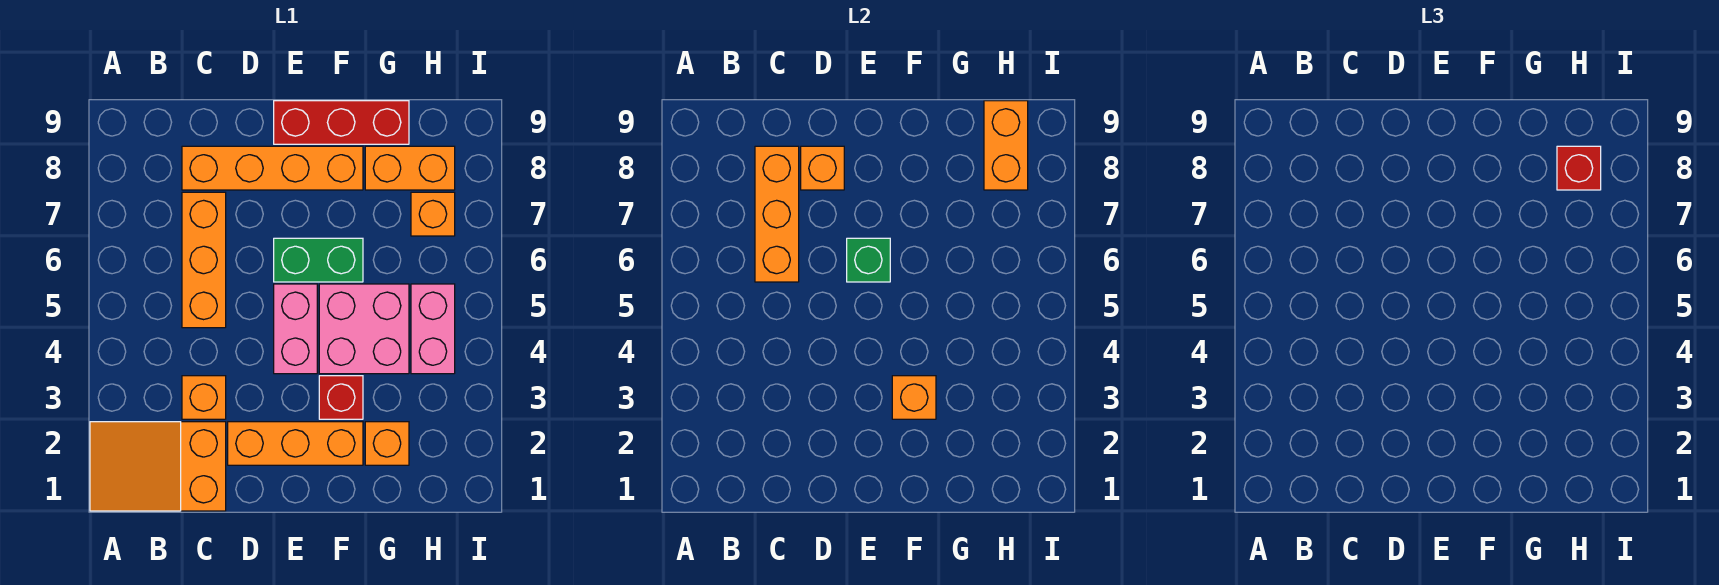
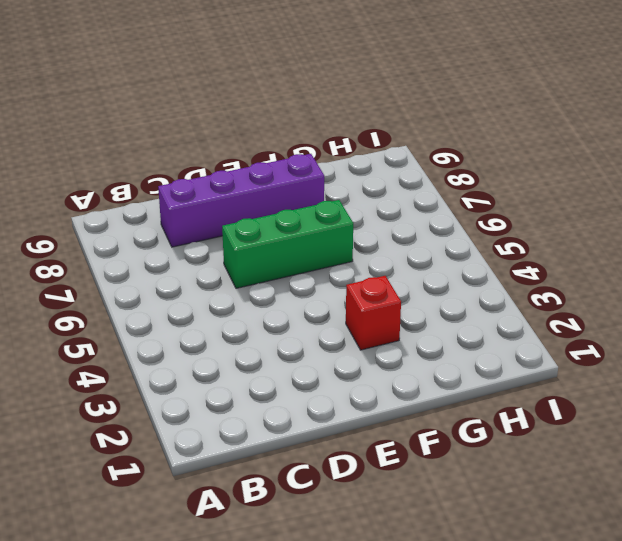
purple brick C8:F8 level 1 -> orange brick C8:F8 level 1
green brick D6:F6 level 1 -> green brick E6:F6 level 1
none -> orange slope A1:C2 level 1 top C
none -> orange brick C3 level 1
none -> orange brick C5:C7 level 1

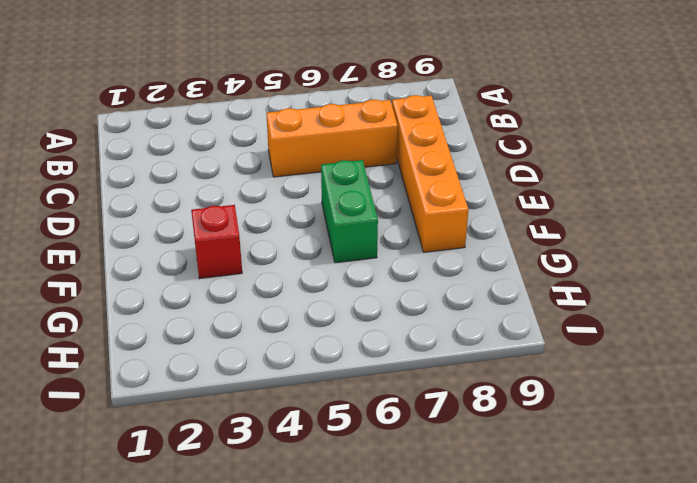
none -> orange slope A1:C2 level 1 top C
none -> orange brick C3 level 1
none -> orange brick D2:F2 level 1

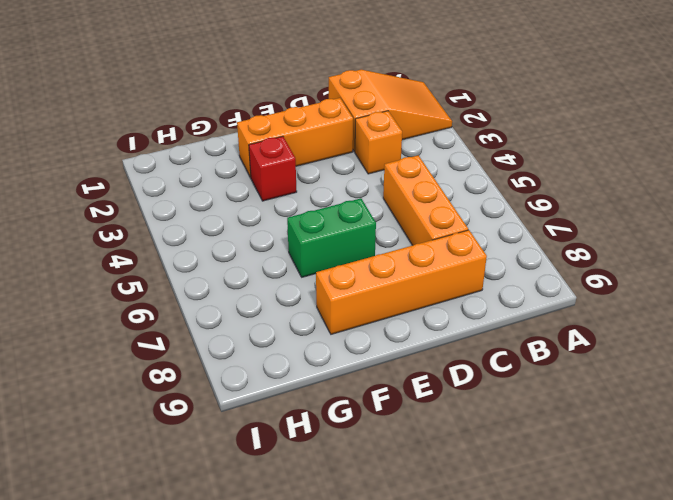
none -> pink brick E4:E5 level 1
none -> red brick E9:G9 level 1
none -> pink brick F4:G5 level 1

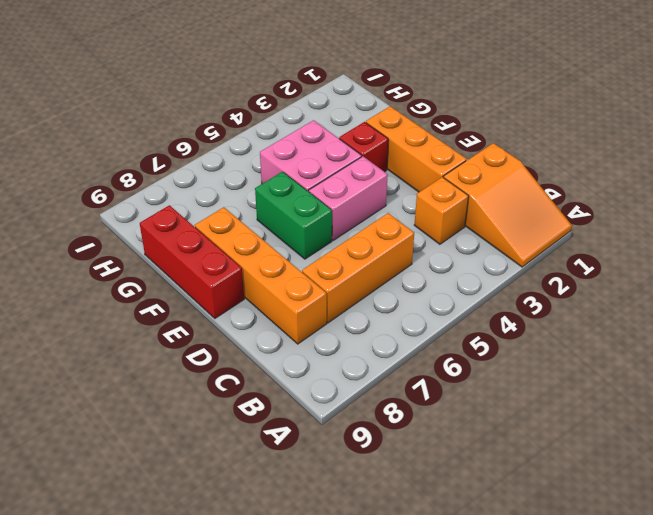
none -> orange brick G2 level 1
none -> orange brick G8:H8 level 1
none -> pink brick H4:H5 level 1

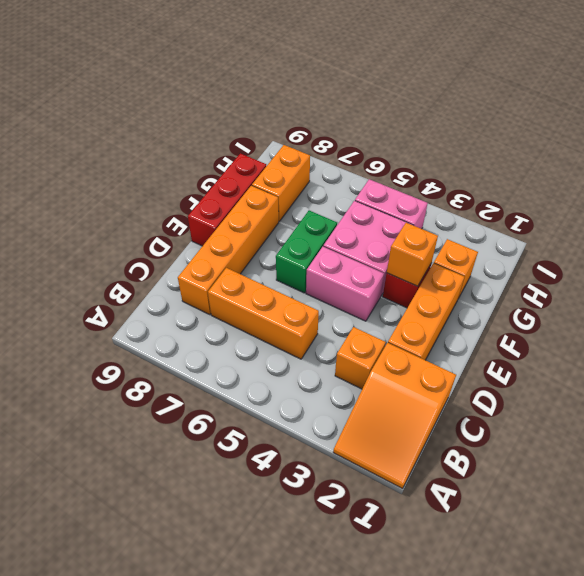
none -> orange brick H7 level 1
none -> orange brick C6:C8 level 2
none -> orange brick D8 level 2

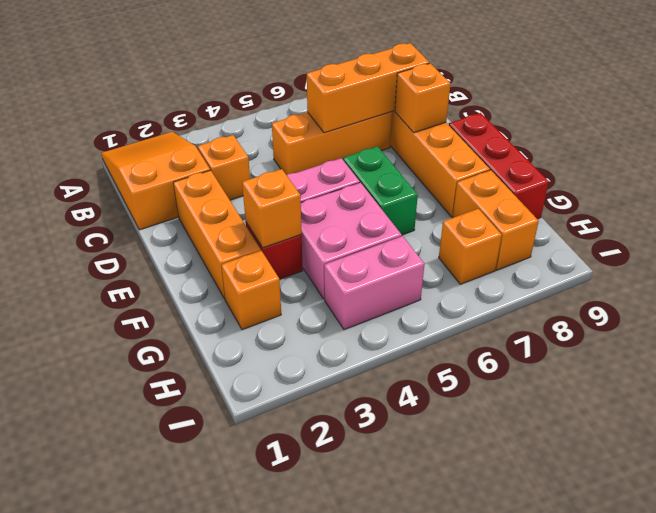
none -> green brick E6 level 2
none -> orange brick H8:H9 level 2
none -> red brick H8 level 3

